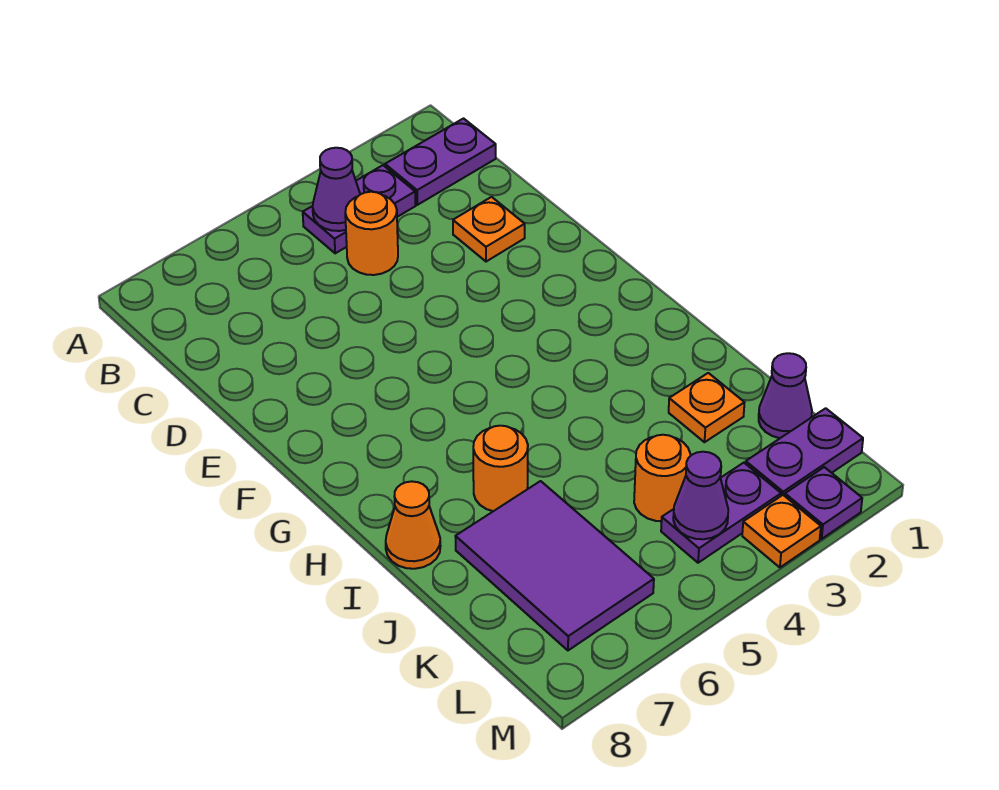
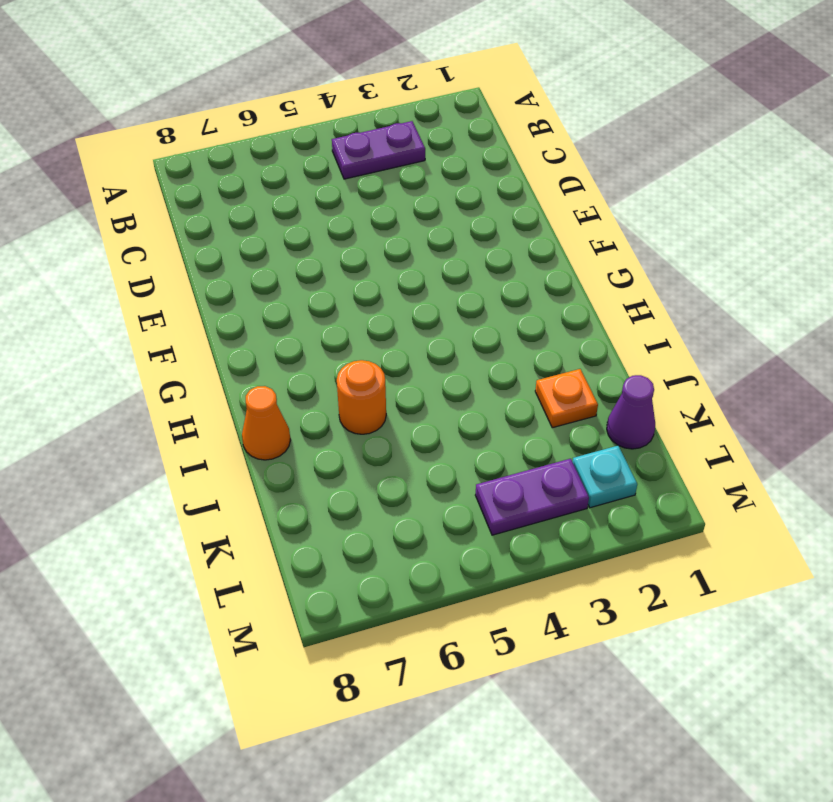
cyan plate L2 level 1 -> purple plate L1:L2 level 1
none -> purple plate B1:B2 level 1
none -> orange round brick C4 level 1
none -> orange plate D2 level 1

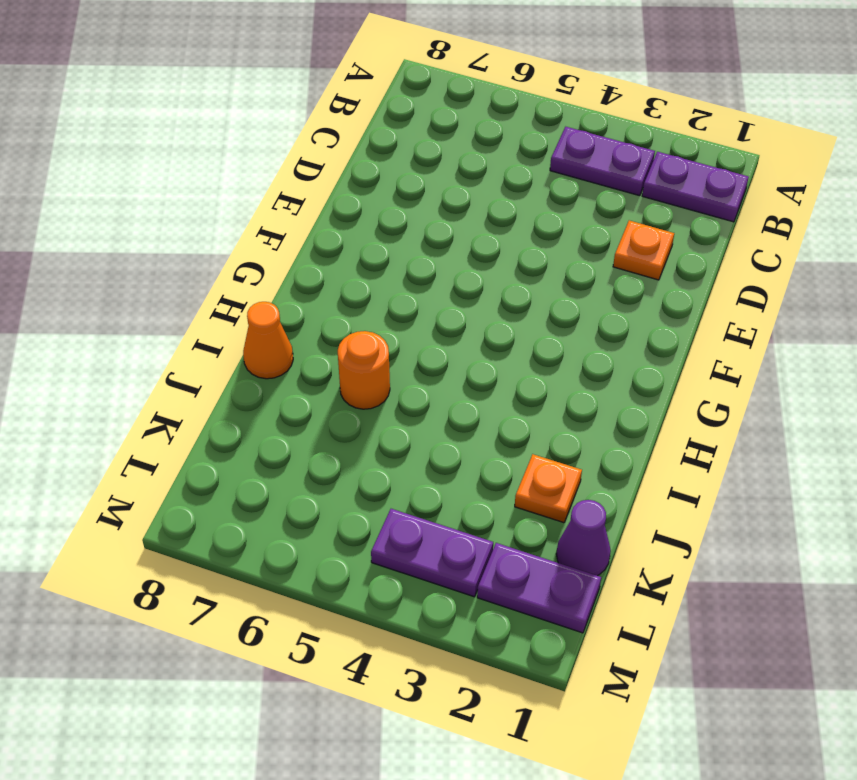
none -> orange round brick C4 level 1
none -> purple tile J6:L7 level 1
none -> orange round brick K4 level 1

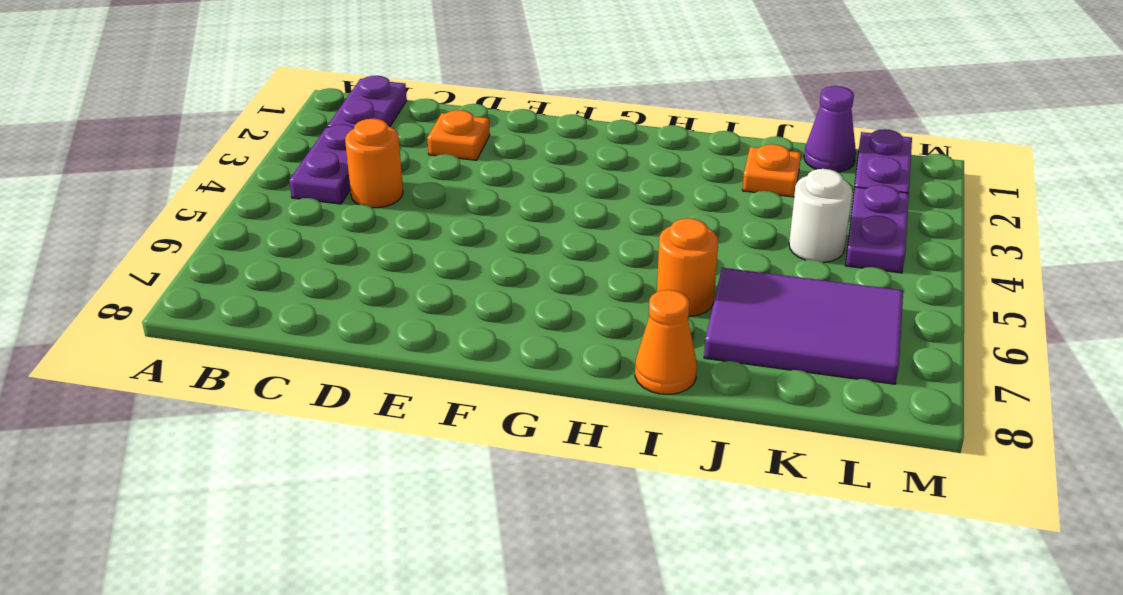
white round brick K4 level 1 -> orange round brick K4 level 1
none -> purple plate M2 level 1
none -> orange plate M3 level 1
none -> purple cone B4 level 2

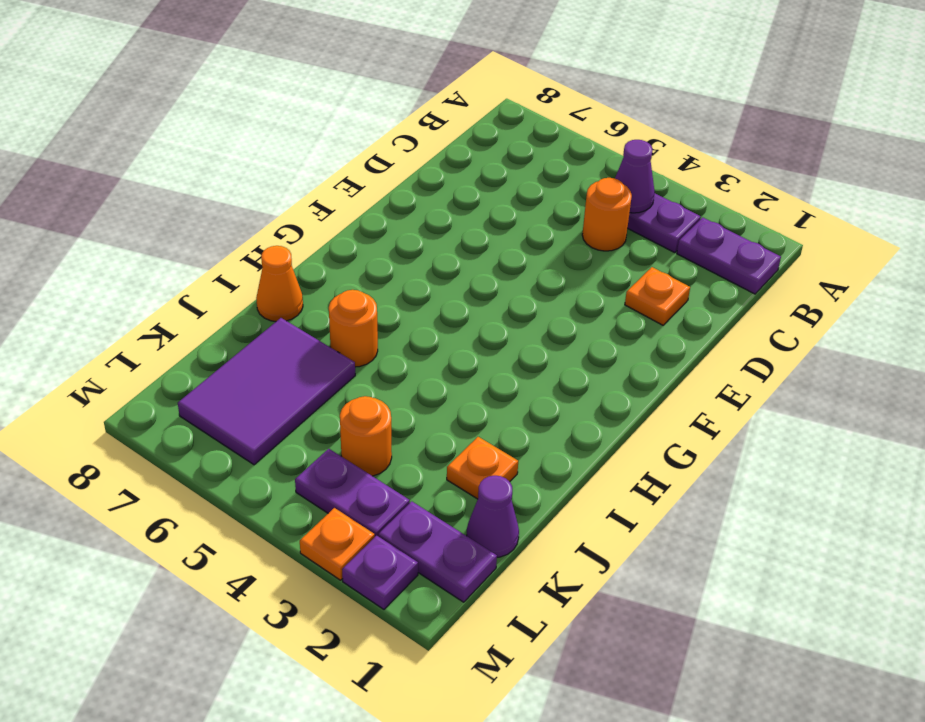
none -> purple cone L4 level 2

